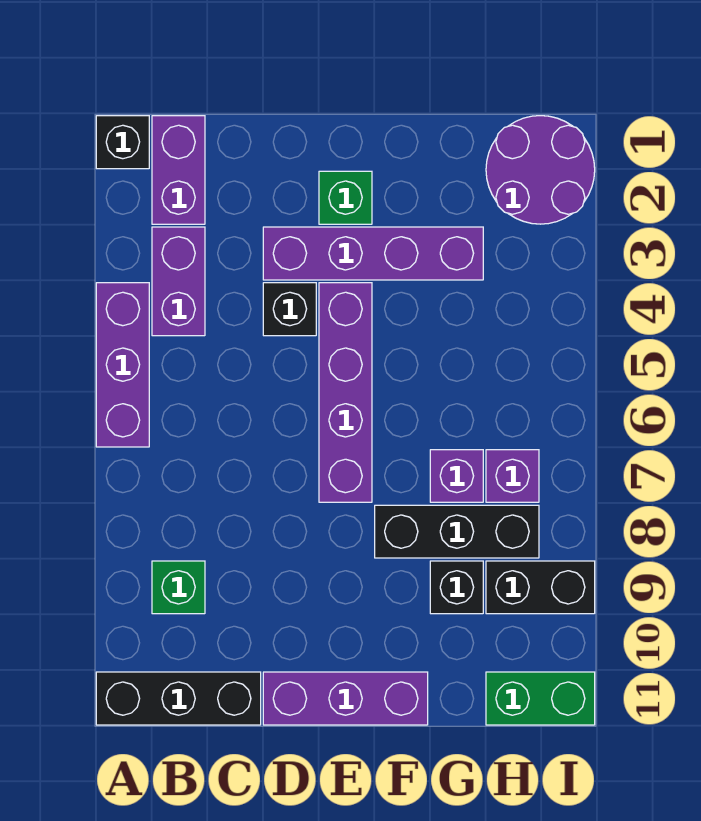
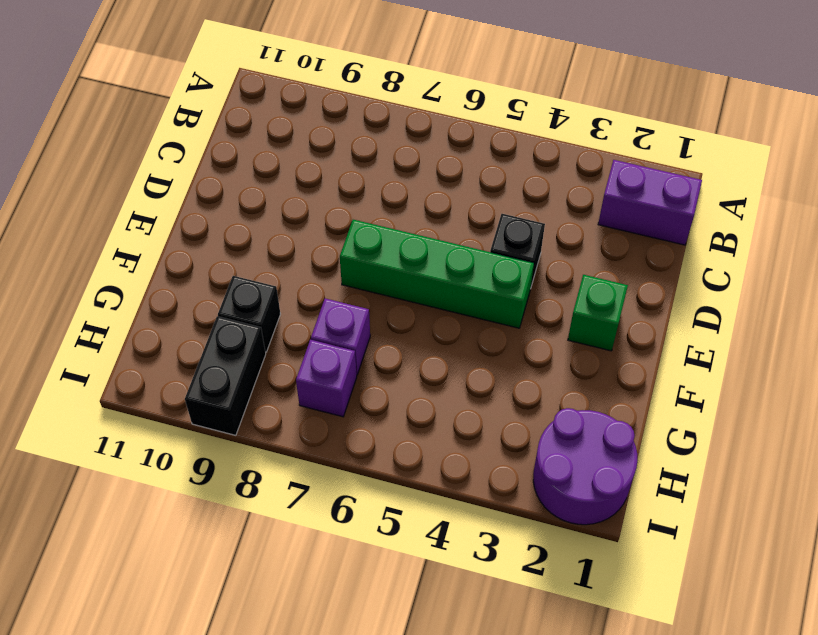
green brick E4:E7 level 1 -> purple brick E4:E7 level 1
none -> black brick A1 level 1
none -> purple brick A4:A6 level 1
none -> black brick A11:C11 level 1

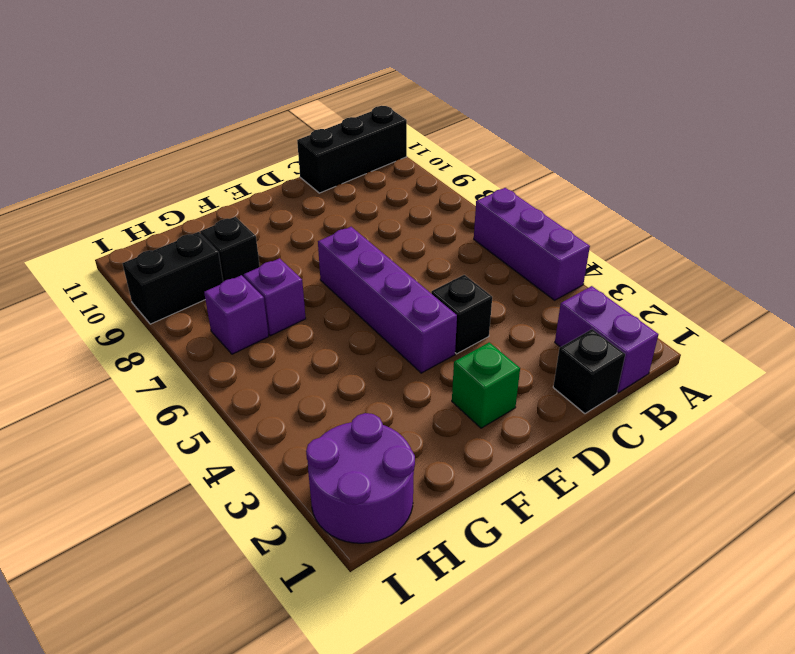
black brick C1 level 1 -> black brick A1 level 1
none -> purple brick B3:B4 level 1
none -> green brick B9 level 1
none -> purple brick D3:G3 level 1

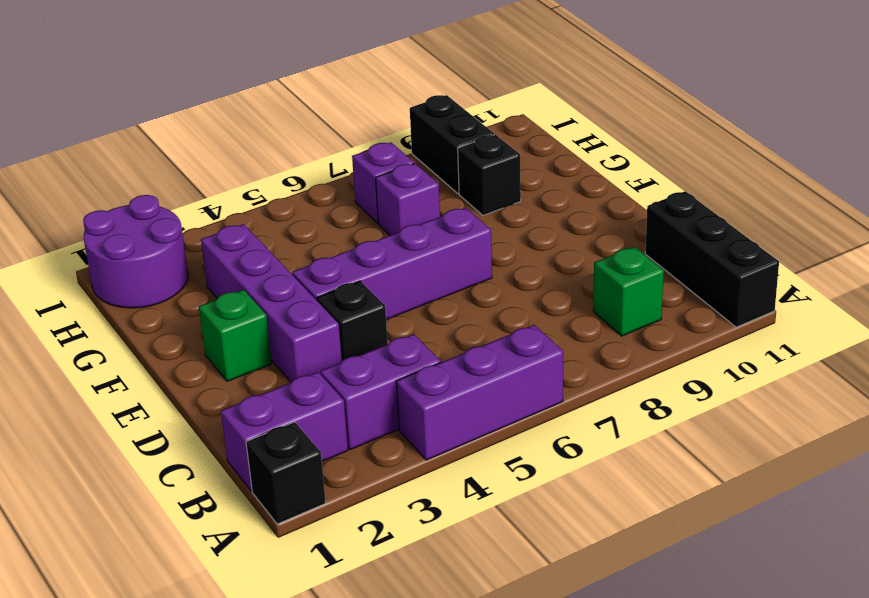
none -> purple brick D11:F11 level 1
none -> black brick F8:H8 level 1
none -> green brick H11:I11 level 1

